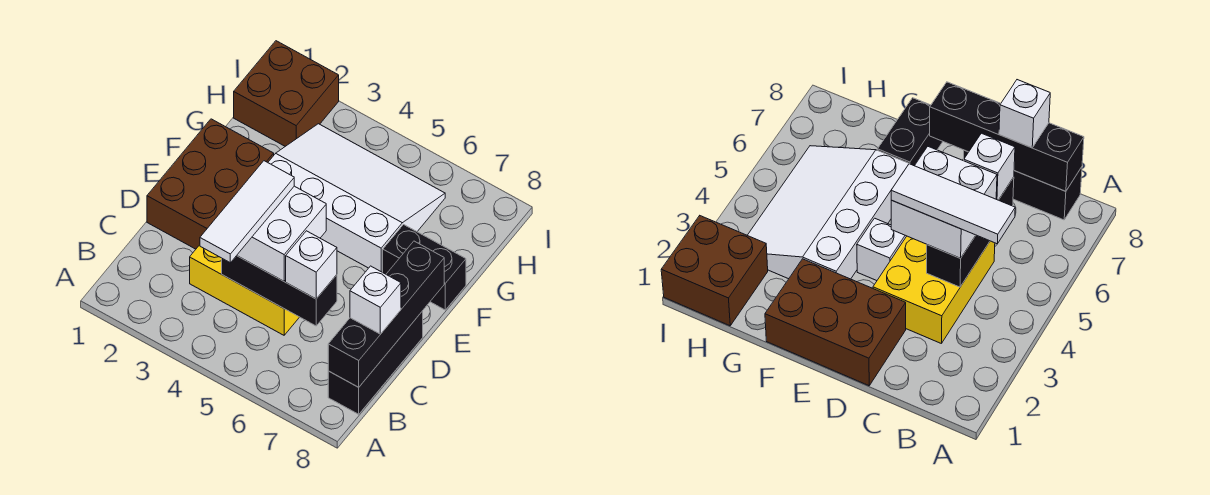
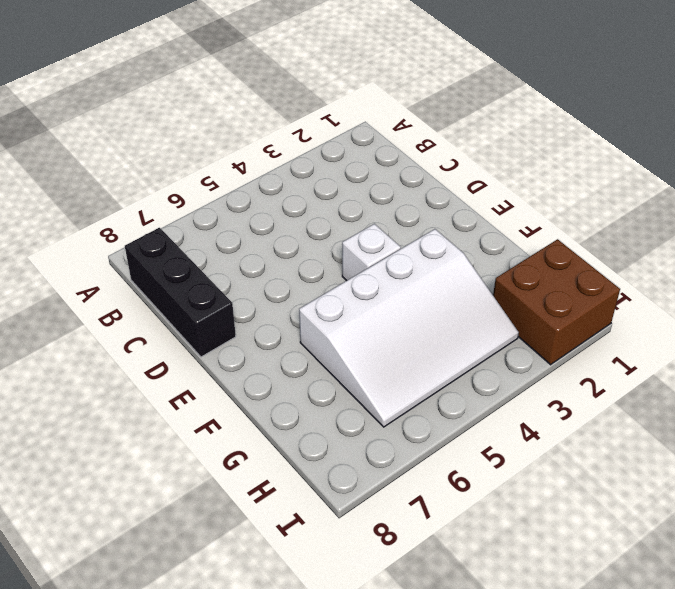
none -> yellow brick C3:D5 level 1
none -> brown brick D1:F2 level 1
none -> black brick F7:F8 level 1

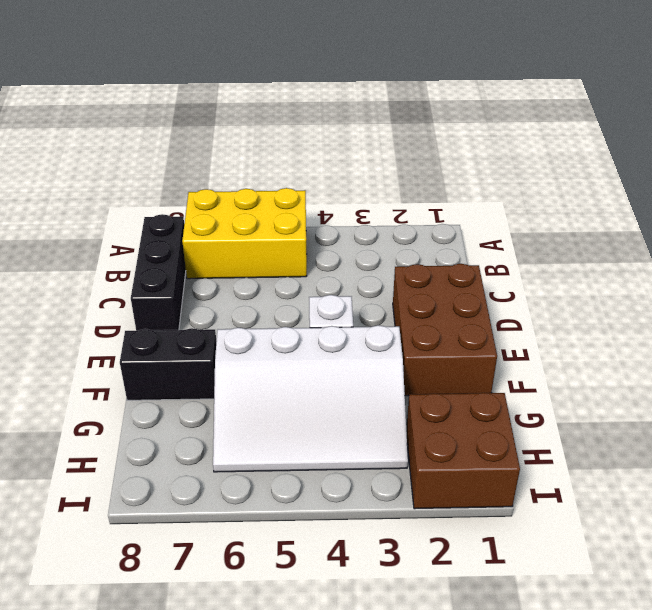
yellow brick A5:B7 level 1 -> yellow brick C3:D5 level 1
none -> black brick B8:E8 level 2
none -> black brick C4:C6 level 2
none -> white brick C4:D5 level 3

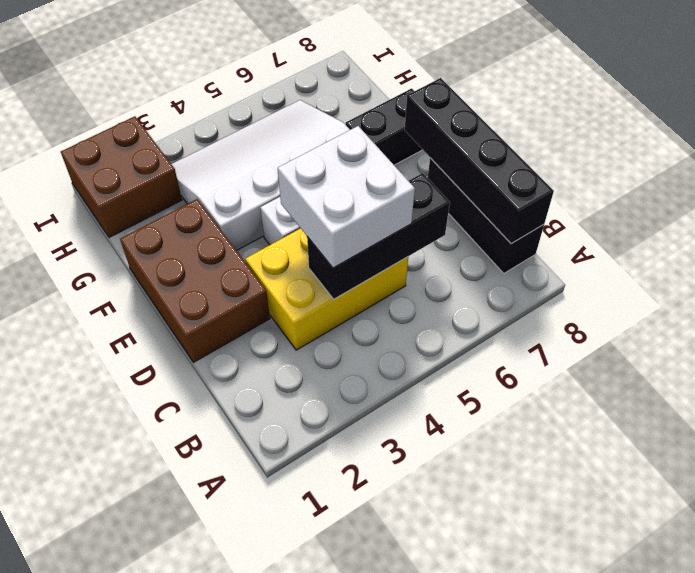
none -> white brick C6 level 3
none -> white brick C8 level 3
none -> white tile B4:D4 level 4

